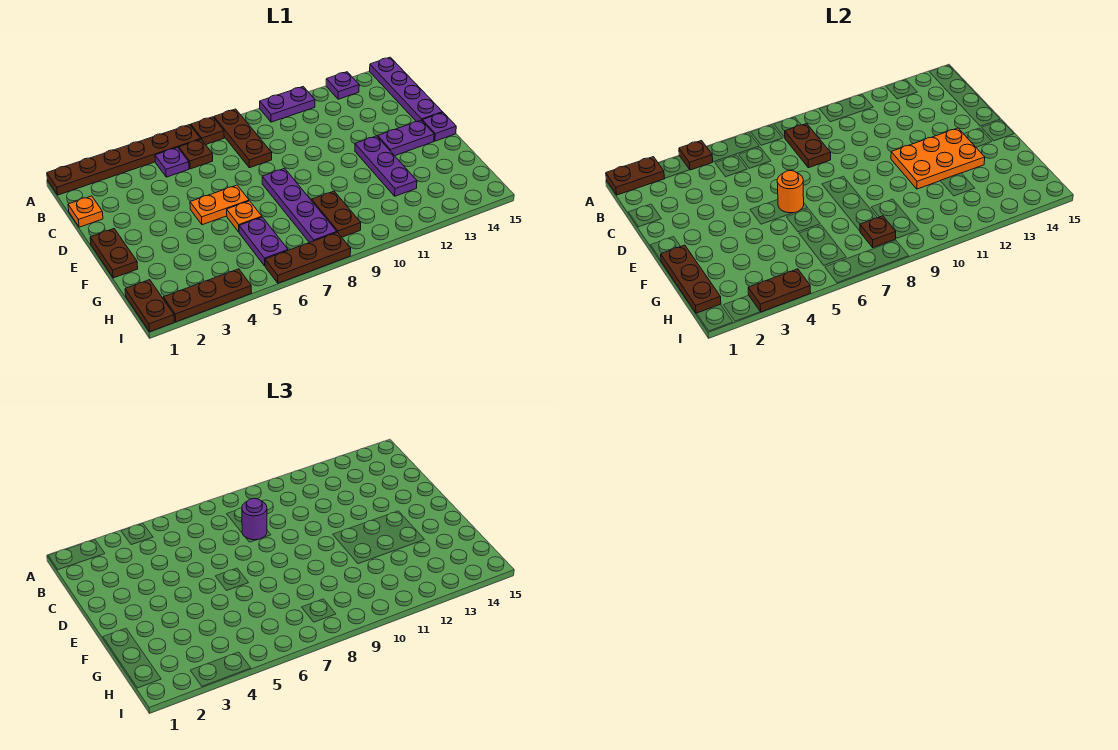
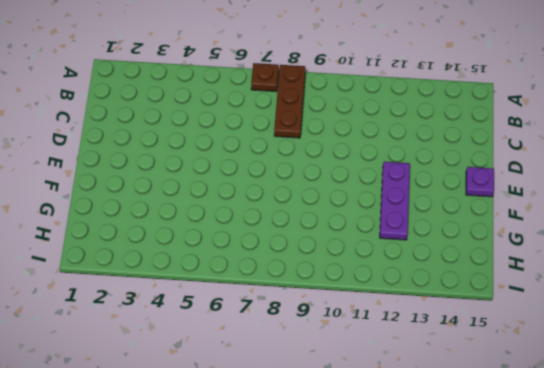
none -> brown plate A1:A6 level 1
none -> purple plate A10:A11 level 1
none -> purple plate A13 level 1
none -> purple plate A15:D15 level 1

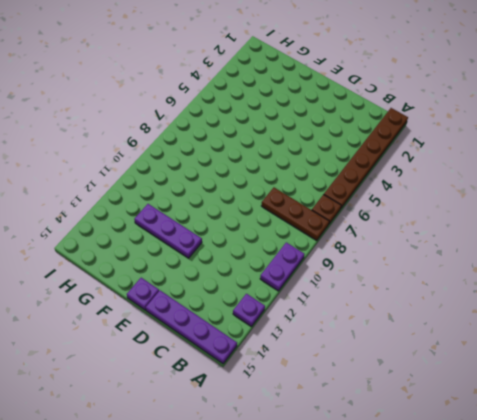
none -> purple plate B5 level 1
none -> brown plate B6 level 1
none -> orange plate C1 level 1
none -> brown plate E1:F1 level 1

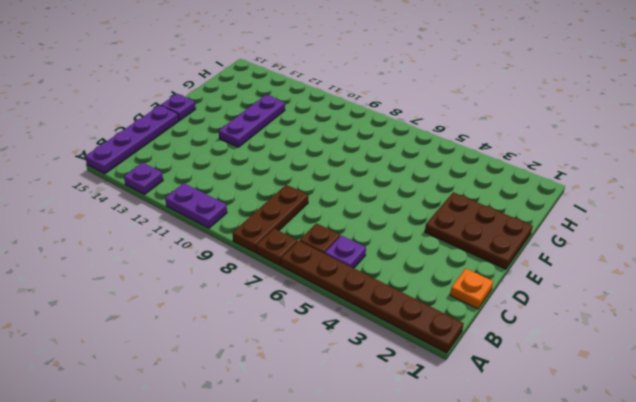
brown plate E1:F3 level 1 -> brown plate E1:F1 level 1
none -> orange plate E5:E6 level 1
none -> purple plate E8:H8 level 1
none -> purple plate E13:E14 level 1
none -> orange plate F6 level 1

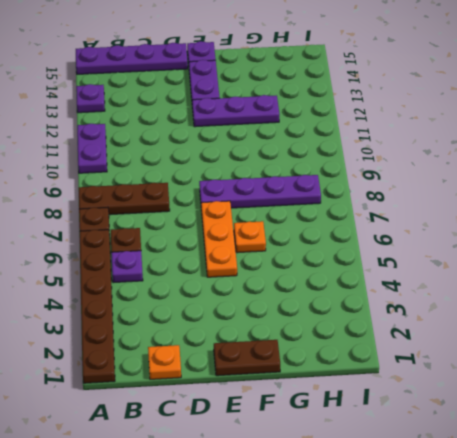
orange plate E5:E7 level 1 -> orange plate E5:E6 level 1
none -> purple plate G6:H6 level 1
none -> brown plate G9:H9 level 1
none -> brown plate H1:I1 level 1
none -> brown plate I2:I4 level 1

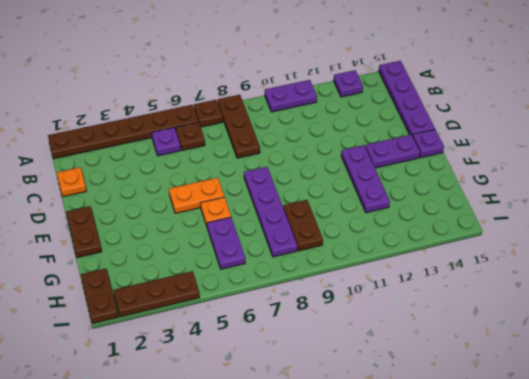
none -> brown plate I6:I8 level 1
none -> brown plate A1:A2 level 2
none -> brown plate A4 level 2
none -> brown plate B8:C8 level 2

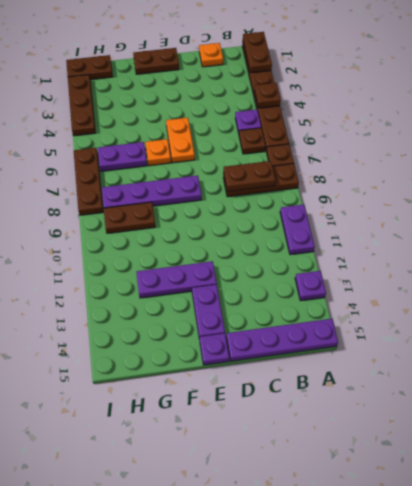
none -> orange round brick E6 level 2
none -> orange plate E11:F13 level 2
none -> brown plate F1:H1 level 2
none -> brown plate H8 level 2

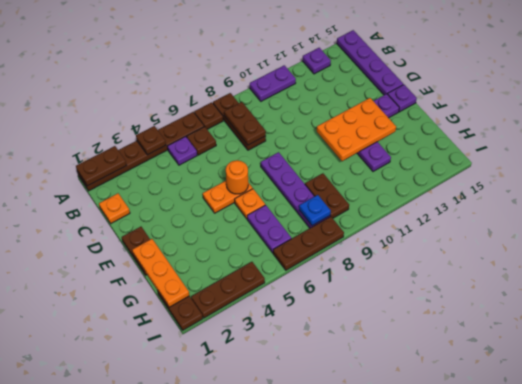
orange plate F1:H1 level 2 -> brown plate F1:H1 level 2
blue plate H8 level 2 -> brown plate H8 level 2
none -> brown plate I3:I4 level 2
none -> purple round brick C8 level 3

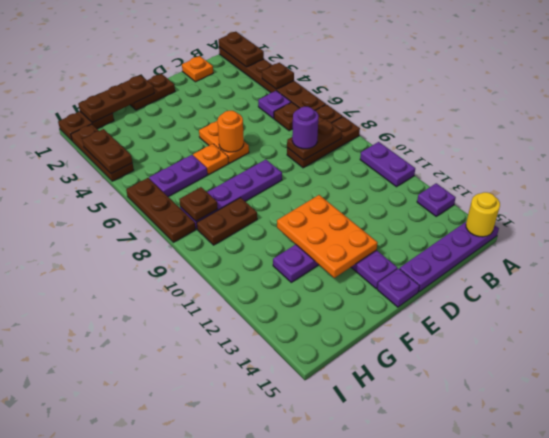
yellow round brick A15 level 2 -> none

